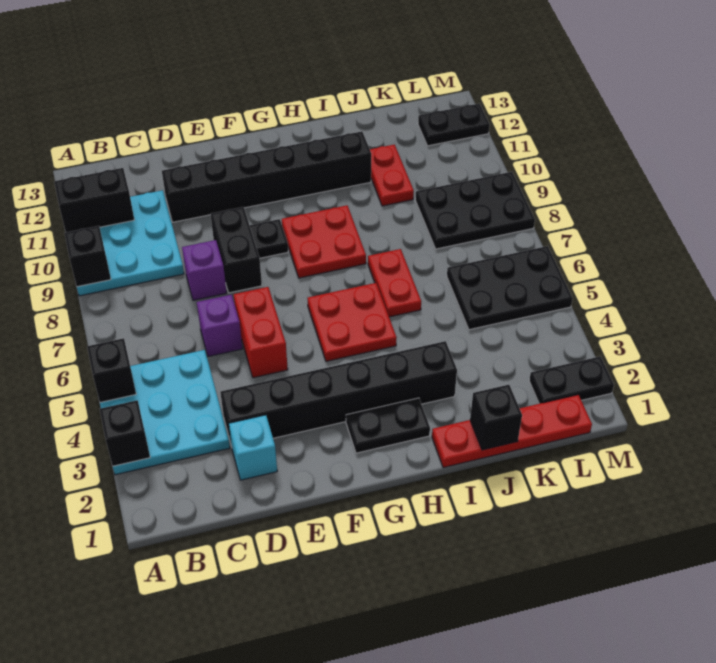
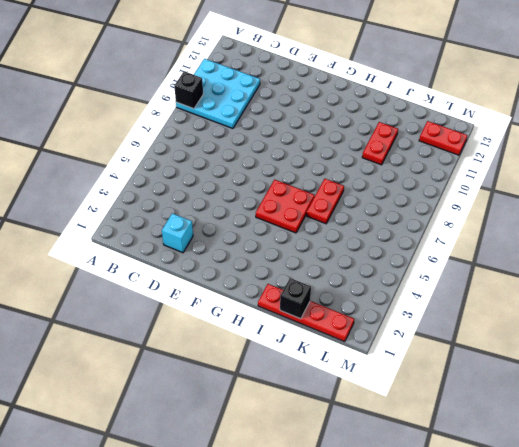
red plate L12:M12 level 1 -> black plate L12:M12 level 1
none -> cyan plate A3:C5 level 1
none -> black brick D3:I3 level 1
none -> purple brick D6 level 1

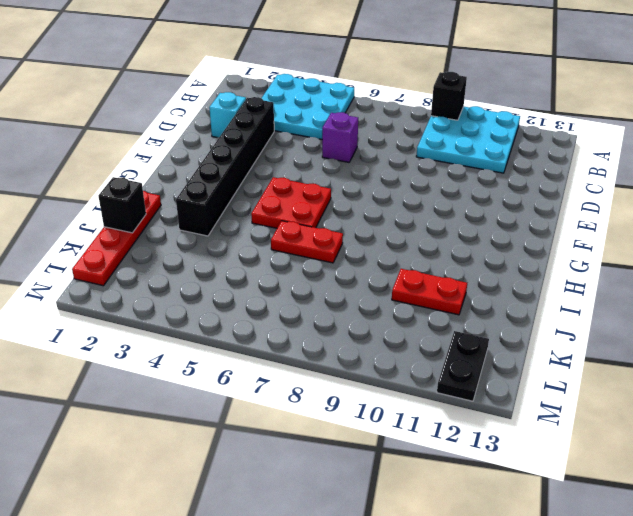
none -> purple brick D8 level 1
none -> black brick D11:I11 level 1
none -> red brick E5:E6 level 1

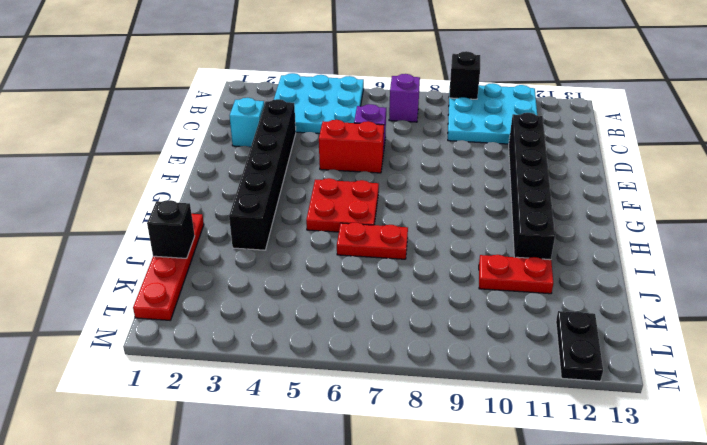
purple brick B7 level 1 -> purple brick D8 level 1
none -> black brick E8:E9 level 1
none -> black plate F9 level 1
none -> black plate G2:H2 level 1

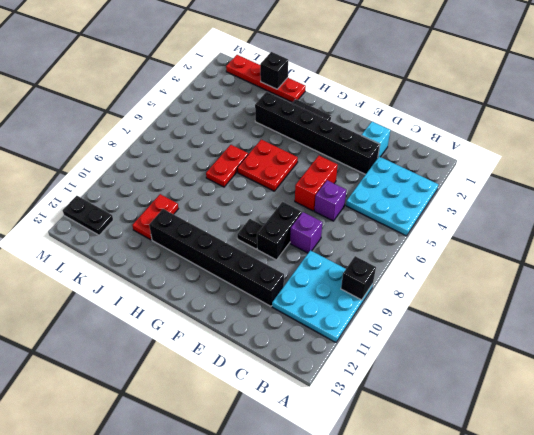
none -> red plate G8:H9 level 1
none -> black plate K5:M6 level 1
none -> black plate K8:M9 level 1

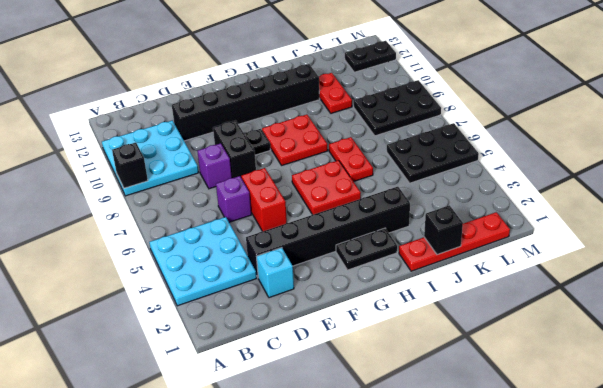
none -> black plate L2:M2 level 1
none -> black brick A3 level 2
none -> black brick A5 level 2

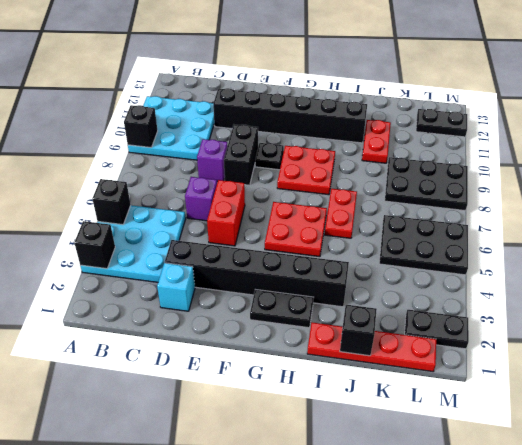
none -> black brick A11:B11 level 2

